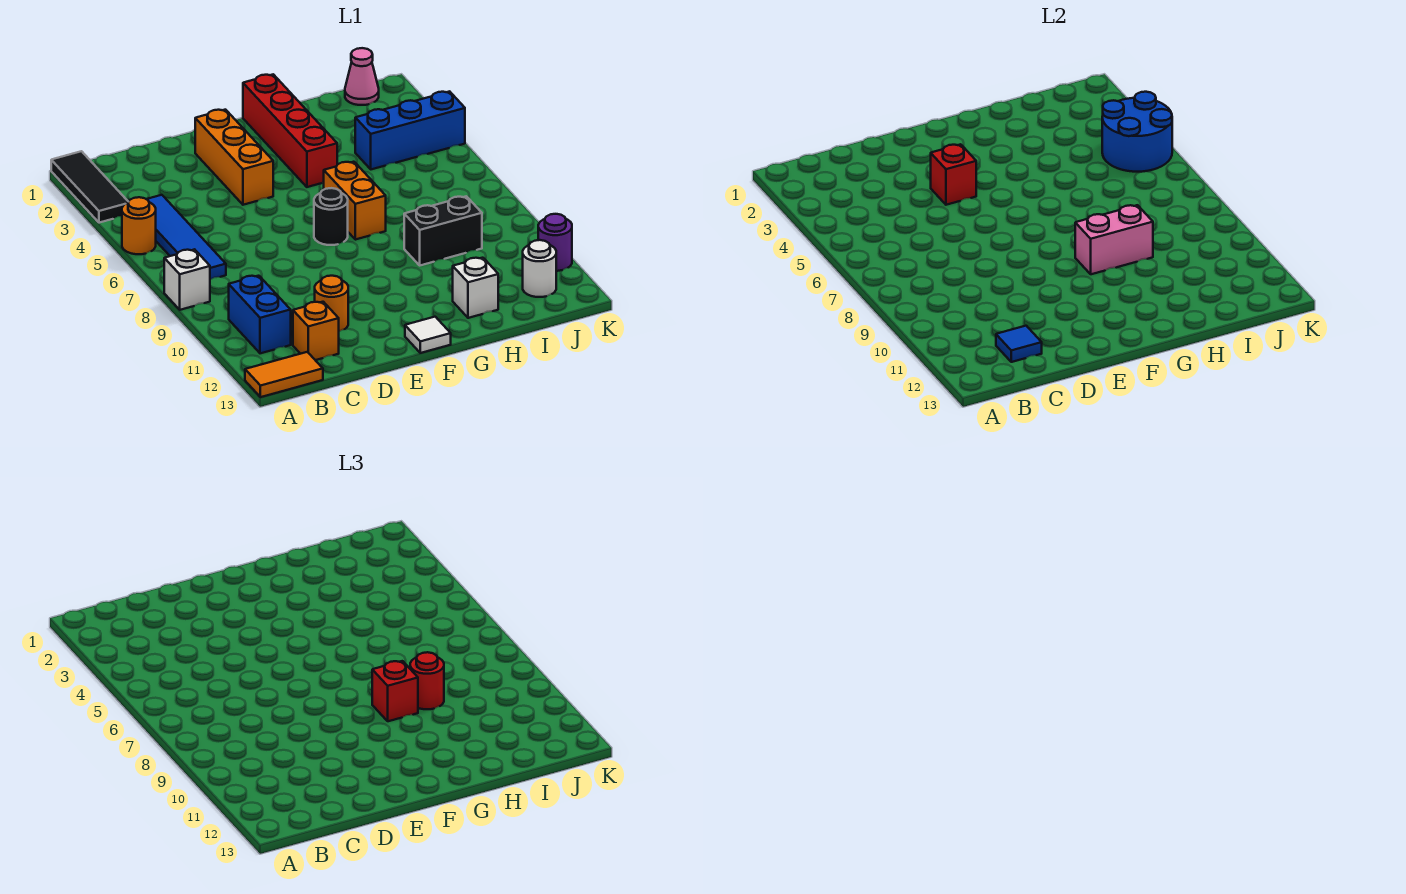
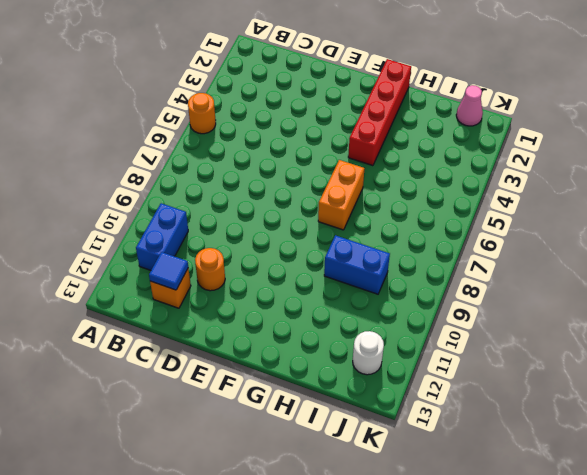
blue brick H9:I9 level 1 -> black brick H9:I9 level 1
none -> black tile A1:A3 level 1
none -> white brick A8 level 1
none -> orange tile A13:B13 level 1

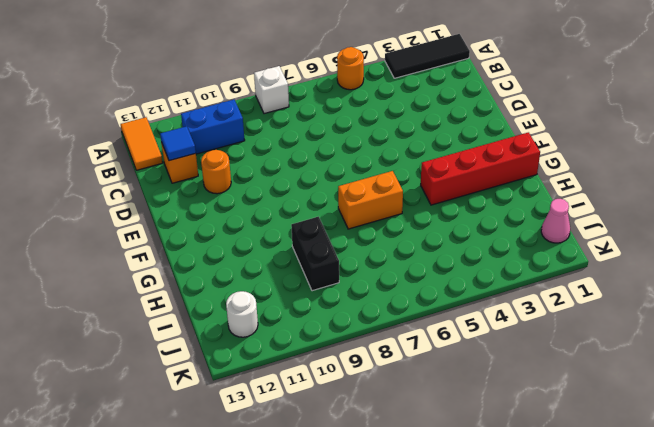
none -> blue tile B4:B7 level 1
none -> orange brick E2:E4 level 1
none -> black round brick F7 level 1

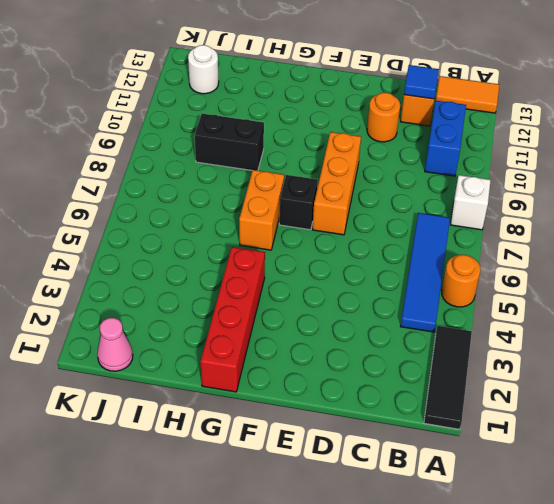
orange brick E7:E9 level 1 -> orange brick E2:E4 level 1
black brick F7 level 1 -> black round brick F7 level 1
none -> white tile F13 level 1
none -> white brick H12 level 1
none -> blue brick I4:K4 level 1

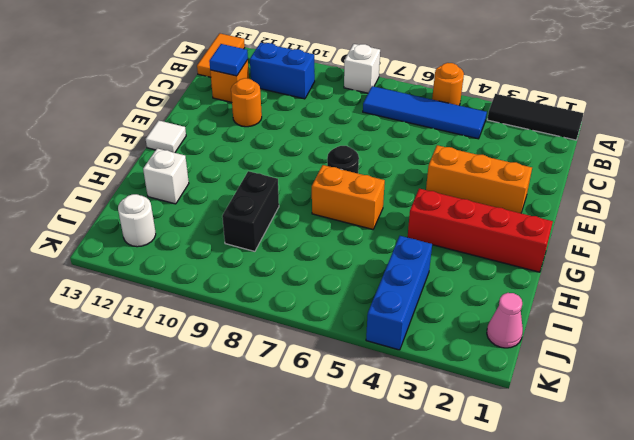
none -> purple round brick K11 level 1
none -> red brick E4 level 2
none -> pink brick G9:H9 level 2

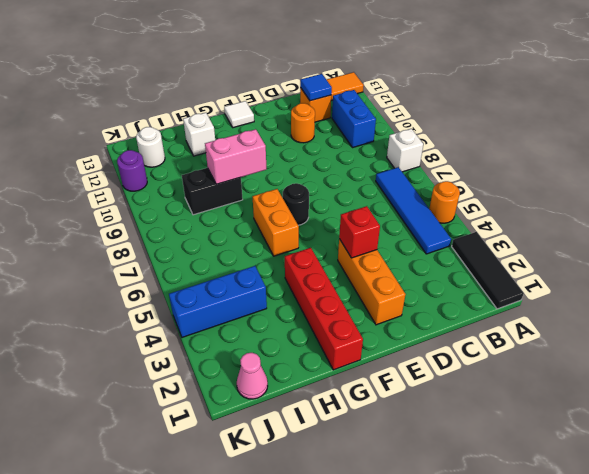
none -> blue round brick J4:K5 level 2
none -> red brick G9 level 3
none -> red round brick H9 level 3

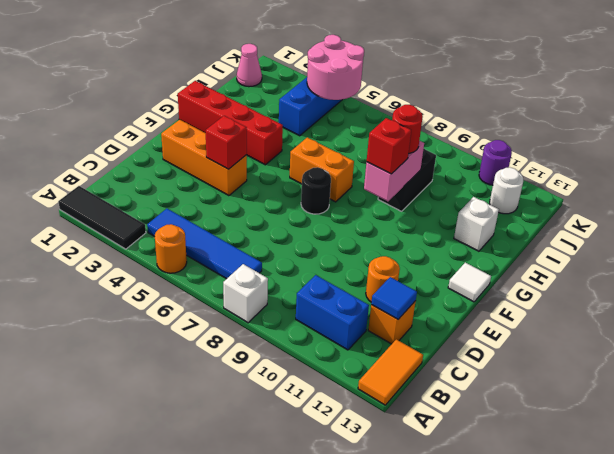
pink round brick J4:K5 level 2 -> blue round brick J4:K5 level 2

